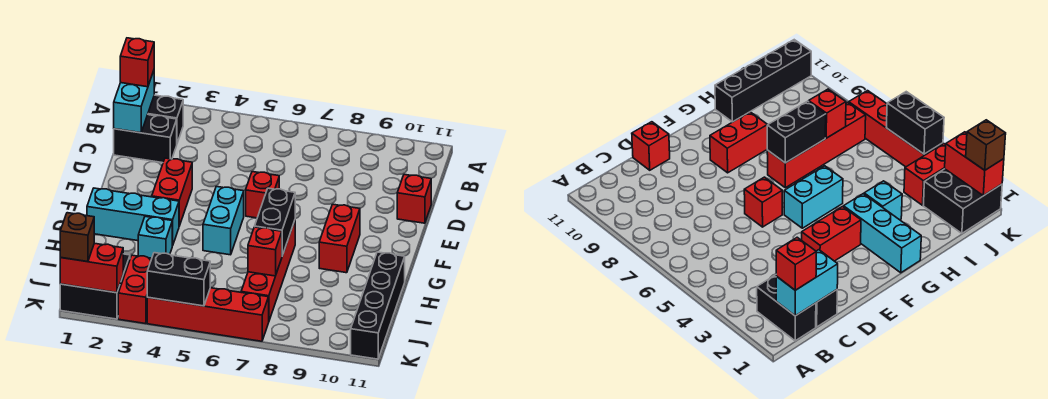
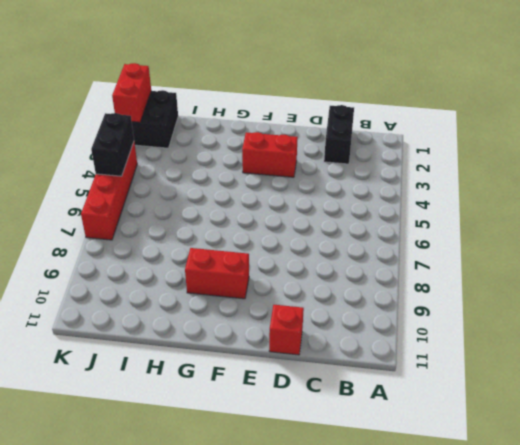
none -> black brick B1:B2 level 1
none -> red brick E6 level 1
none -> cyan brick F5:G5 level 1

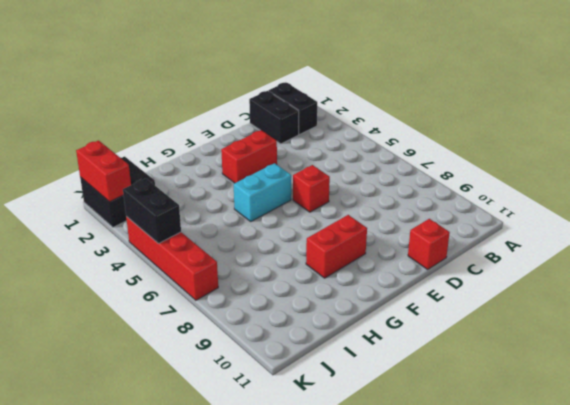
none -> cyan brick G1:G3 level 1
none -> red brick G7:J7 level 1
none -> cyan brick H3 level 1

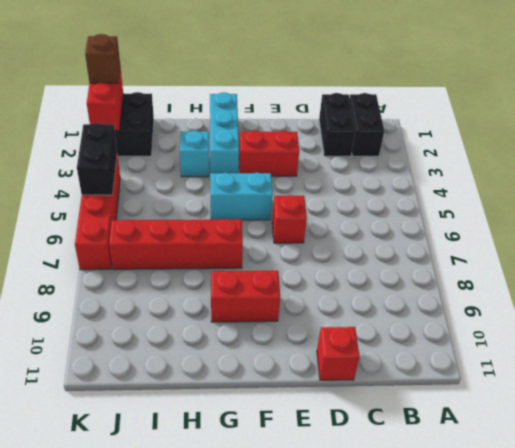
none -> black brick H11:K11 level 1
none -> red brick J3:K3 level 1
none -> cyan brick B1:C1 level 2

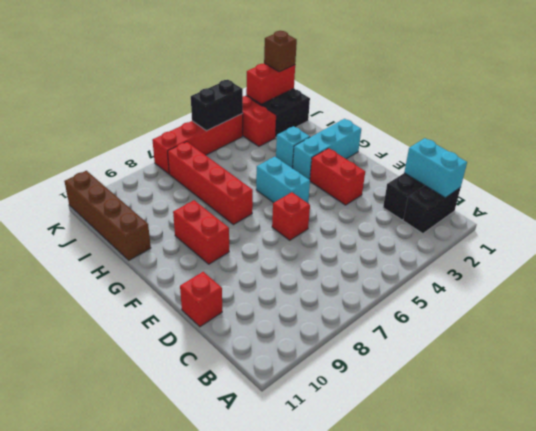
brown brick H11:K11 level 1 -> black brick H11:K11 level 1
none -> black brick G7:H7 level 2
none -> red brick I7 level 2
none -> red brick B1 level 3

